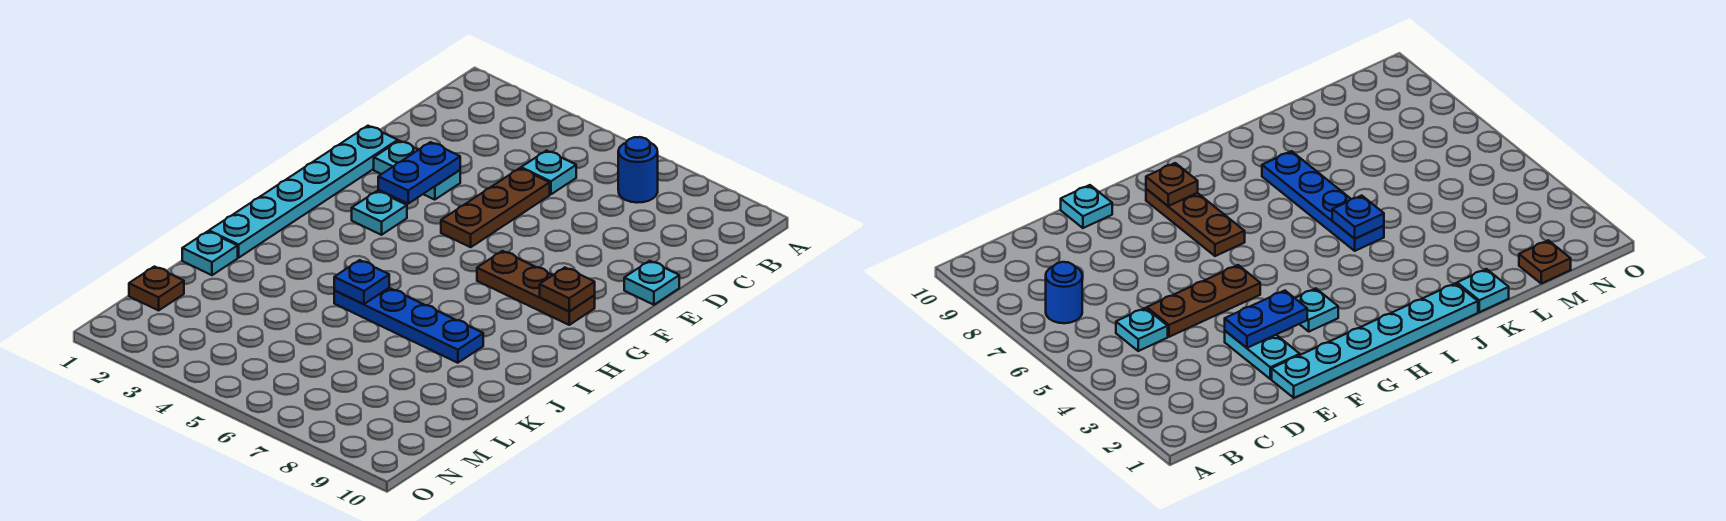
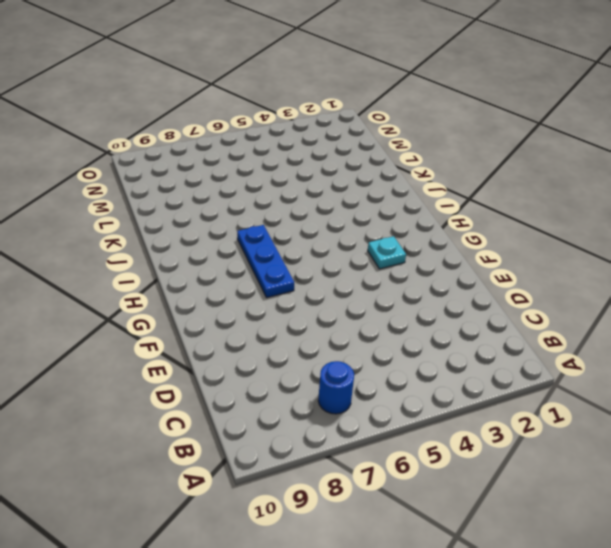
blue plate G7:I7 level 1 -> brown plate G7:G9 level 1
none -> cyan plate C5 level 1
none -> brown plate D5:F5 level 1
none -> cyan plate E1:J1 level 1

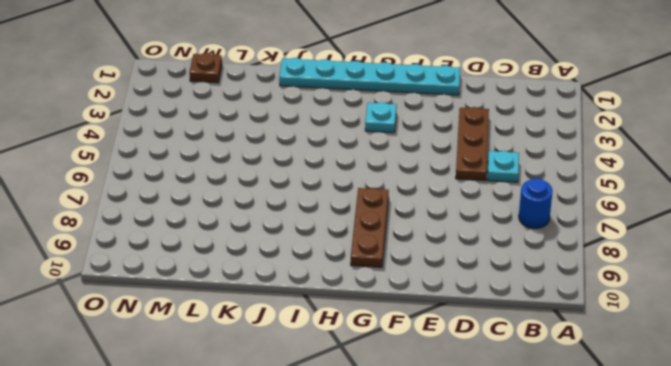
brown plate D3:D5 level 1 -> brown plate D5:F5 level 1
none -> cyan plate E2:E3 level 1
none -> cyan plate E10 level 1
none -> blue plate J5:J8 level 1

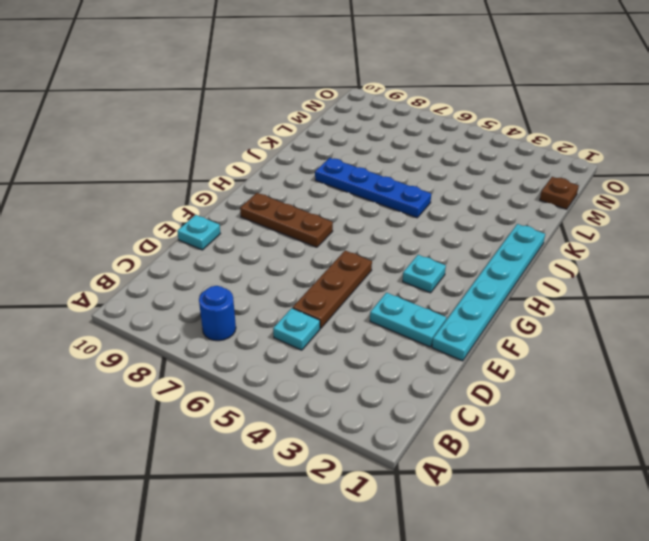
none -> cyan plate K1 level 1
none -> blue plate E3:F3 level 2
none -> brown plate G9 level 2

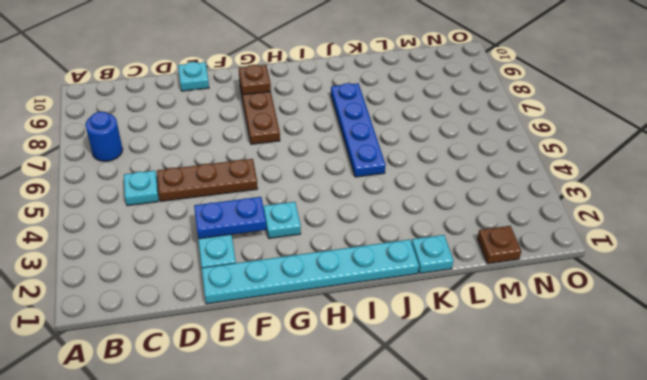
none -> blue plate J5 level 2

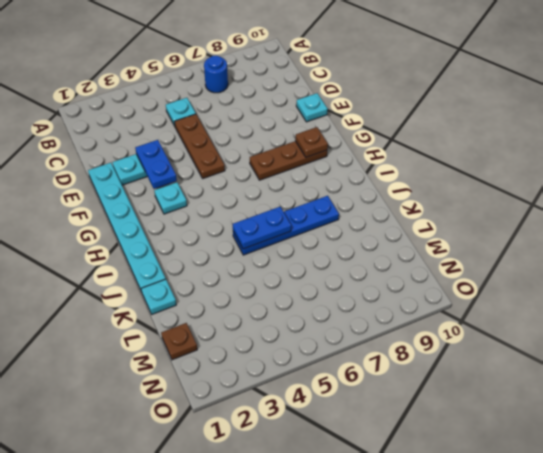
blue plate J5:J6 level 2 -> blue plate J5 level 2

